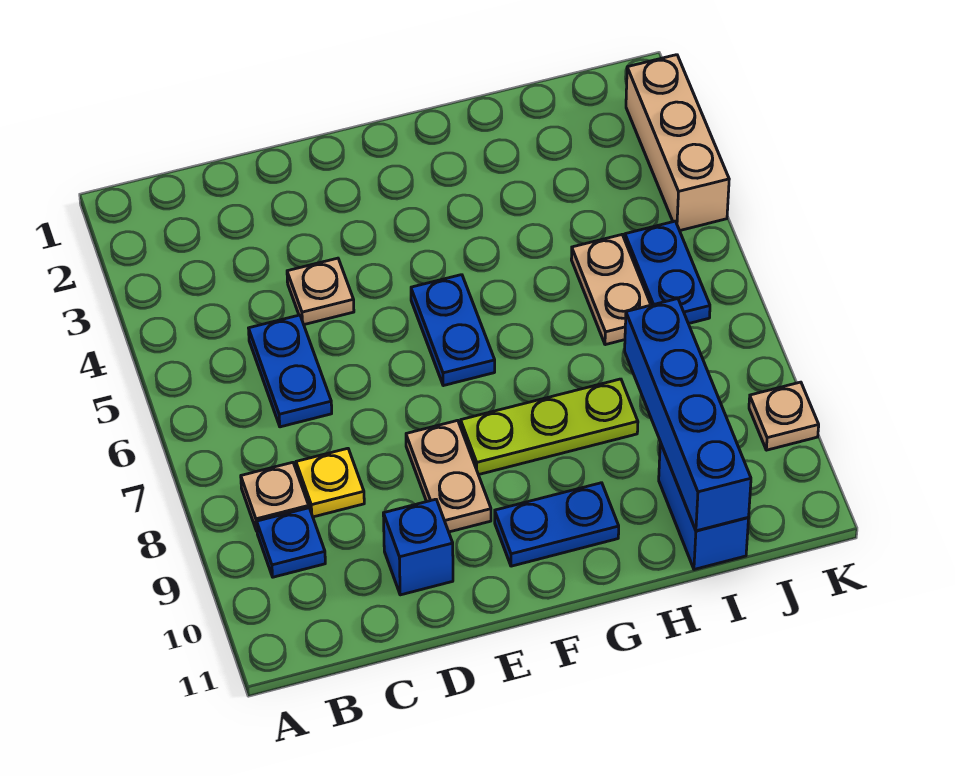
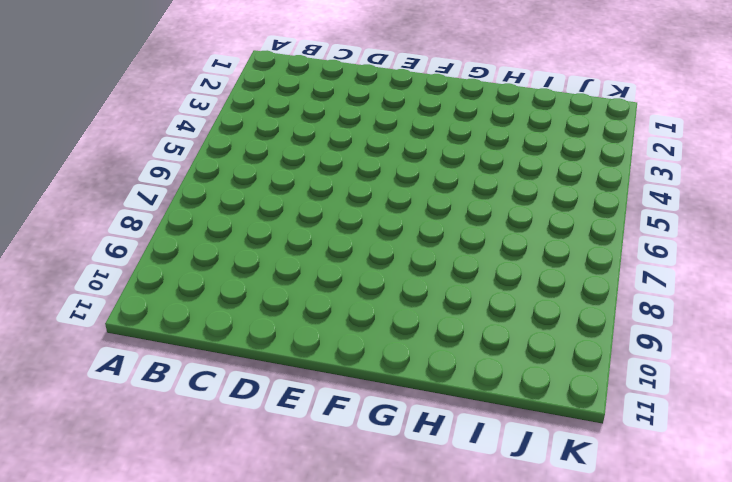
none -> tan plate B8 level 1
none -> blue plate B9 level 1
none -> blue plate C5:C6 level 1

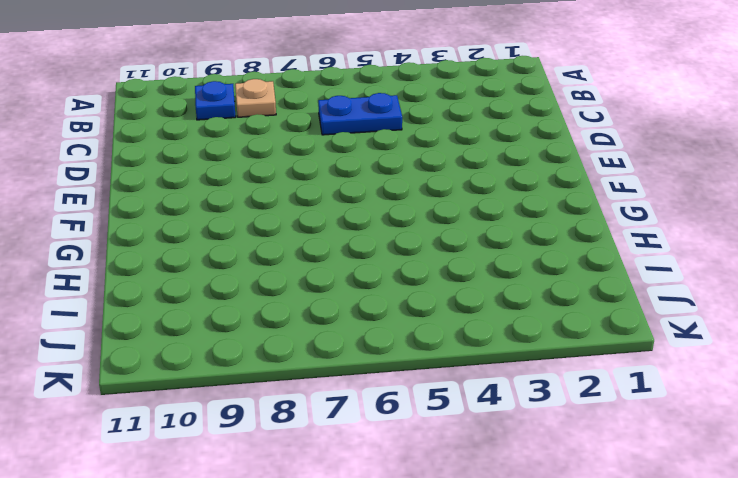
none -> yellow plate C8 level 1
none -> tan plate D4 level 1
none -> blue brick D10 level 1

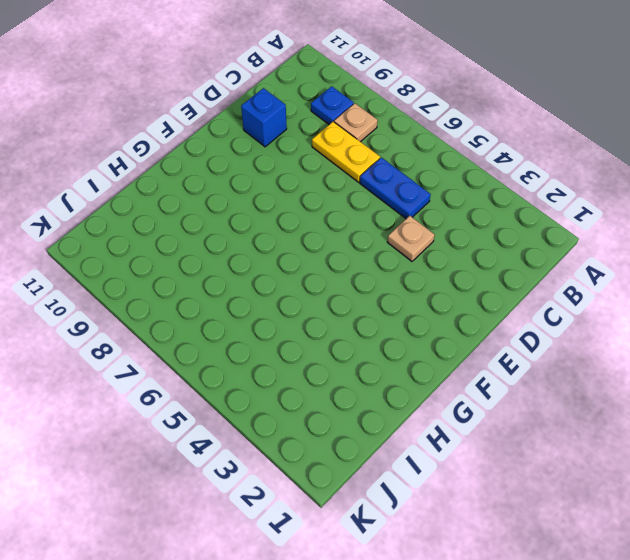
yellow plate C7:C8 level 1 -> yellow plate C8 level 1
none -> tan plate E8:E9 level 1
none -> blue plate F5:F6 level 1
none -> lime plate F8:H8 level 1

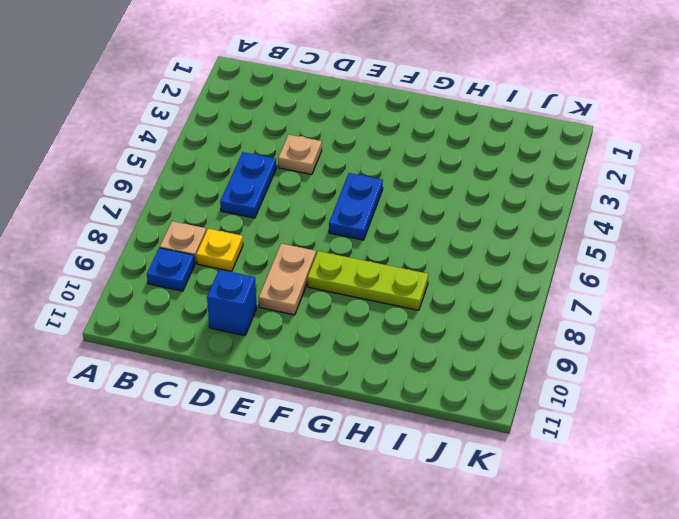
none -> blue plate F10:G10 level 1
none -> tan plate I5:I6 level 1
none -> blue brick I10:I11 level 1

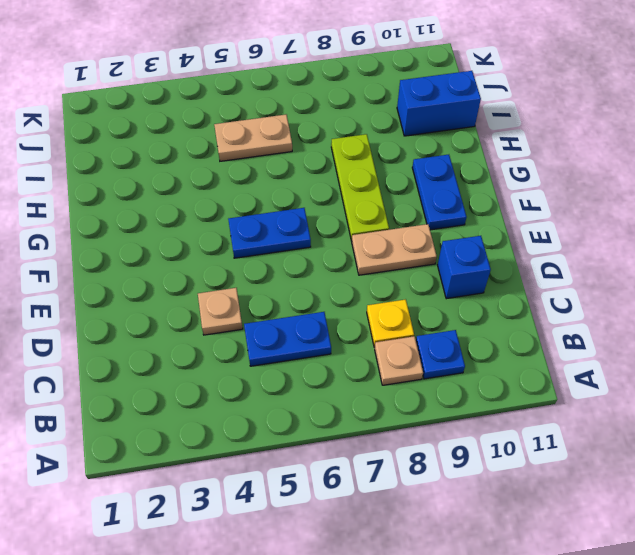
none -> blue plate J5:J6 level 1
none -> tan brick K2:K4 level 1
none -> tan plate K9 level 1

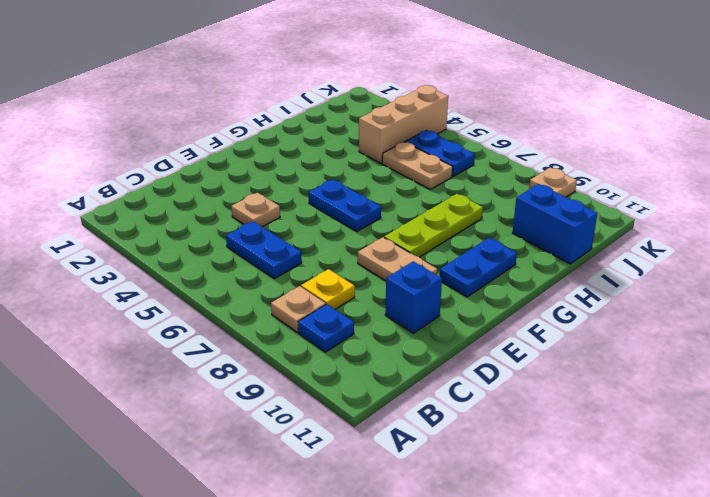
tan brick I4:K4 level 1 -> tan brick K2:K4 level 1
none -> blue brick I8:I11 level 2

